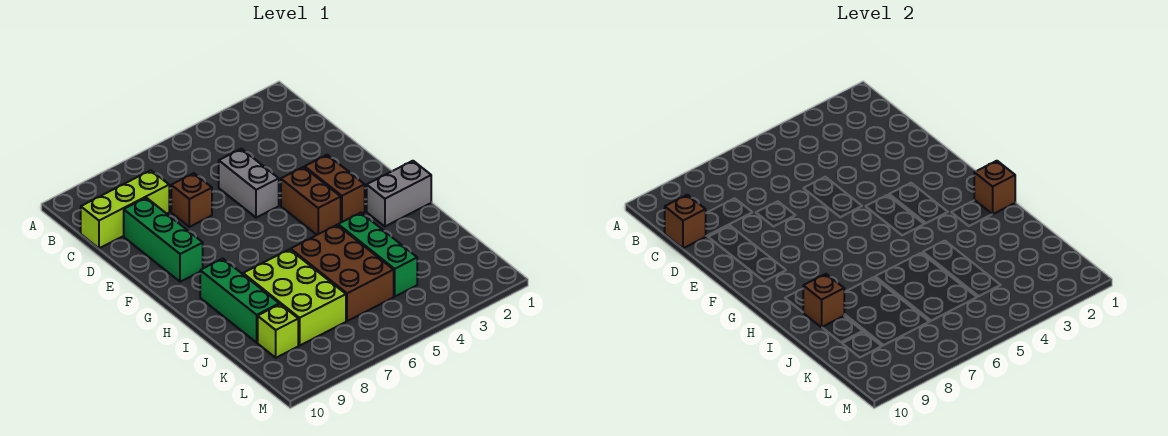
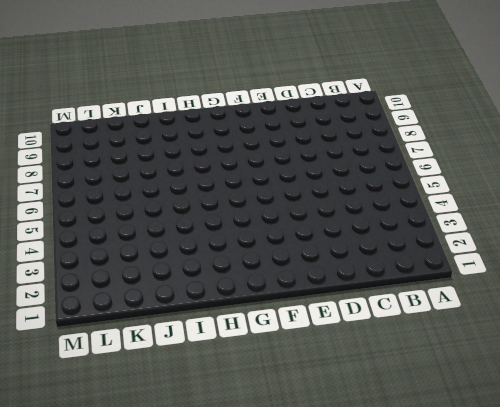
none -> lime brick C8:C10 level 1
none -> grey brick D5:E5 level 1
none -> brown brick D7 level 1

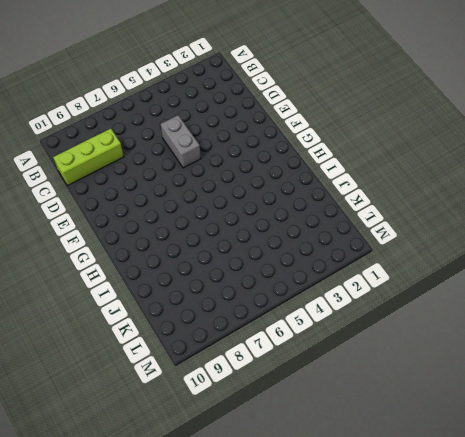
none -> brown brick D7 level 1
none -> green brick D9:F9 level 1
none -> brown brick F3:G3 level 1

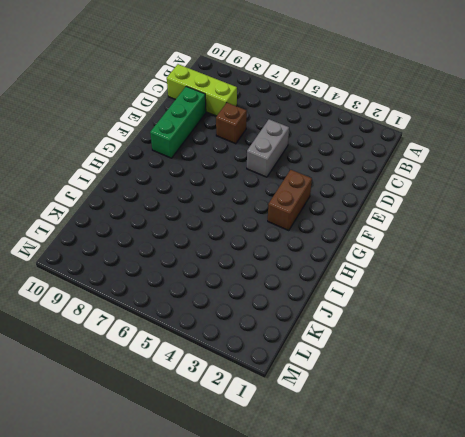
none -> brown brick F4:G4 level 1
none -> grey brick H1:H2 level 1
none -> green brick H9:J9 level 1

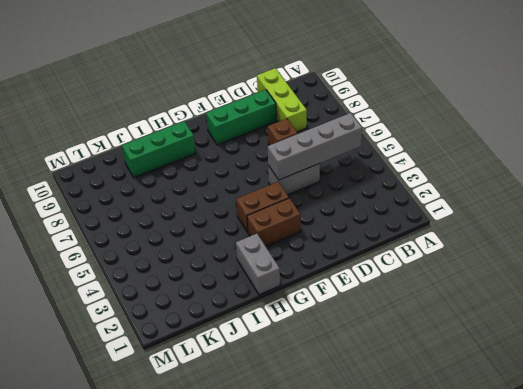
grey brick B5:E5 level 2 -> none
none -> green brick I4:K4 level 1
none -> brown brick I5:K6 level 1
none -> lime brick I7:K8 level 1

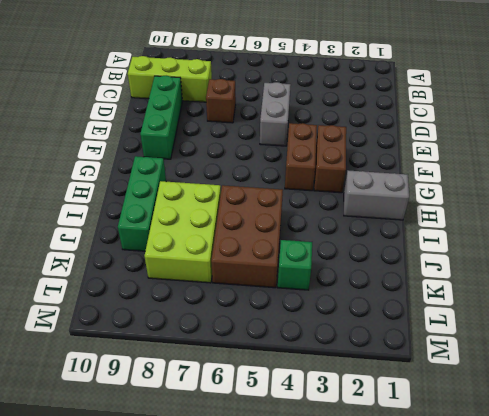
green brick K4 level 1 -> green brick I4:K4 level 1
none -> lime brick K9 level 1
none -> brown brick C10 level 2
none -> brown brick H1 level 2

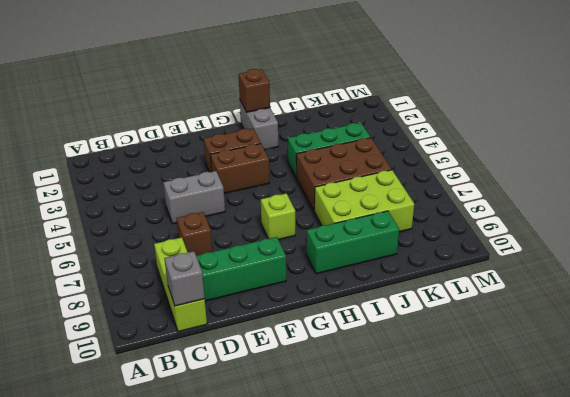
grey brick C10 level 2 -> brown brick C10 level 2
lime brick G7 level 1 -> lime brick K9 level 1
none -> brown brick I9 level 2

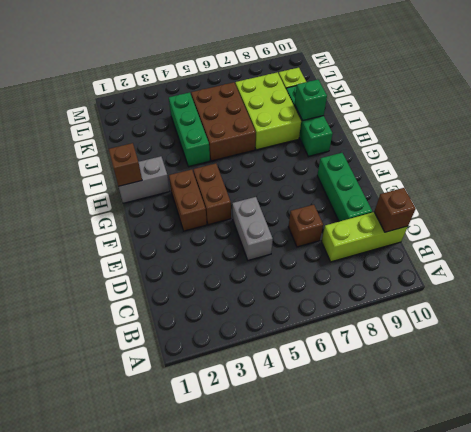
green brick I9 level 2 -> brown brick I9 level 2

